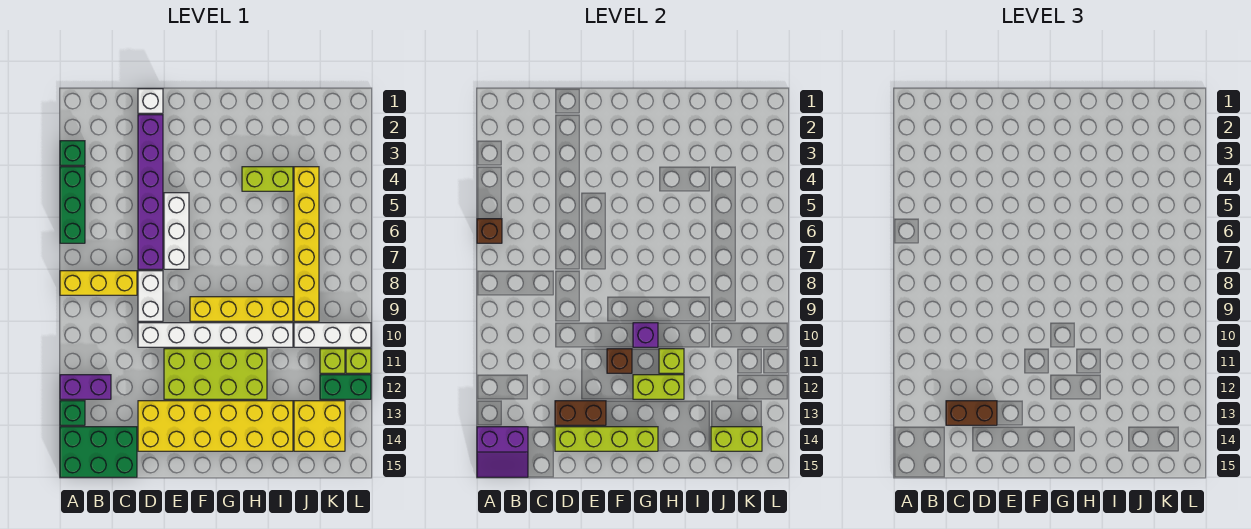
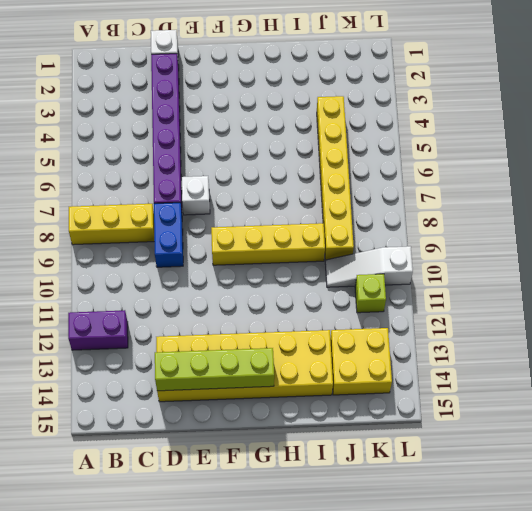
blue brick D8:D9 level 1 -> white brick D8:D9 level 1
white brick E7 level 1 -> white brick E5:E7 level 1
white slope J10:L10 level 1 top L -> white brick J10:L10 level 1
none -> green brick A3 level 1
none -> green brick A4:A6 level 1
none -> green brick A13 level 1
none -> green brick A14:C15 level 1

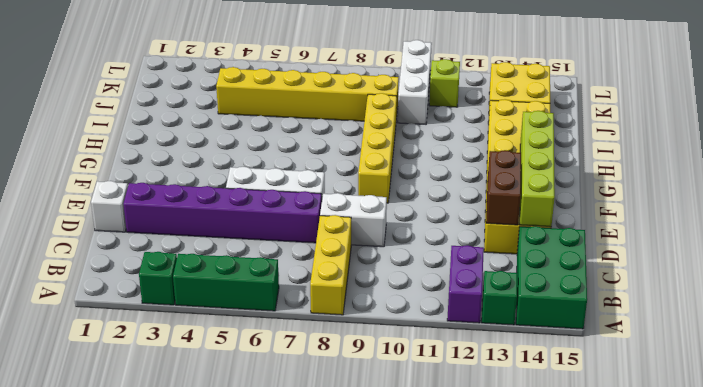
none -> white brick D10:I10 level 1
none -> lime brick E11:H12 level 1
none -> lime brick H4:I4 level 1
none -> green brick K12:L12 level 1

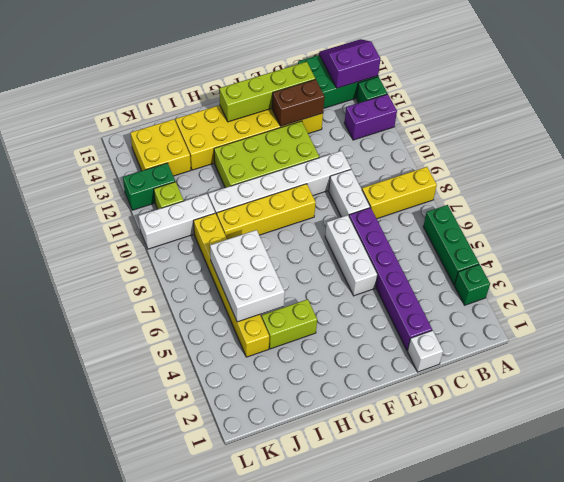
white brick I5:J7 level 2 -> none
none -> lime brick L11 level 1
none -> brown brick A6 level 2
none -> brown brick F11 level 2
none -> purple brick G10 level 2

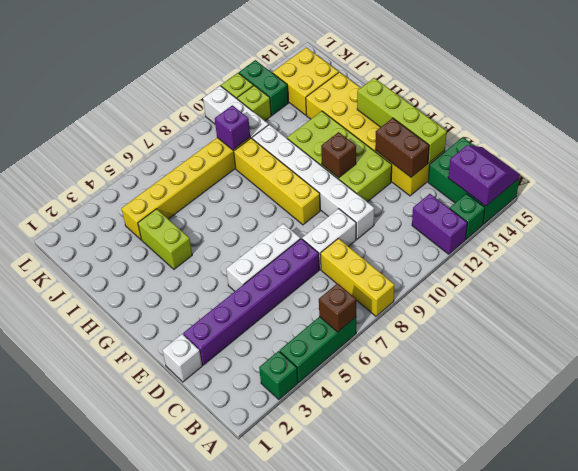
purple brick J9 level 2 -> purple brick G10 level 2
none -> lime brick G12:H12 level 2
none -> lime brick H11 level 2
none -> lime brick J14:K14 level 2
none -> brown brick C13:D13 level 3

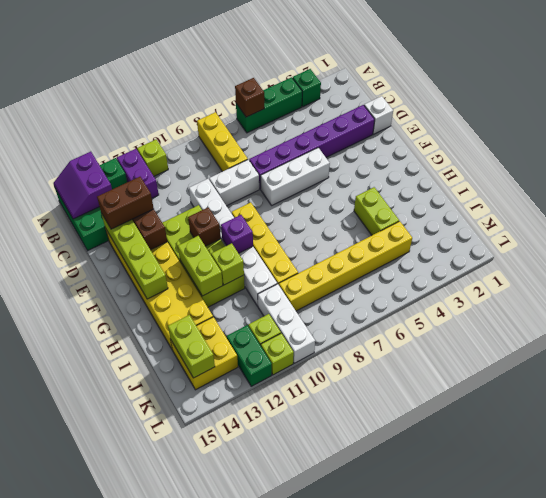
lime brick A11 level 1 -> none
brown brick D13:D14 level 3 -> brown brick C13:D13 level 3

